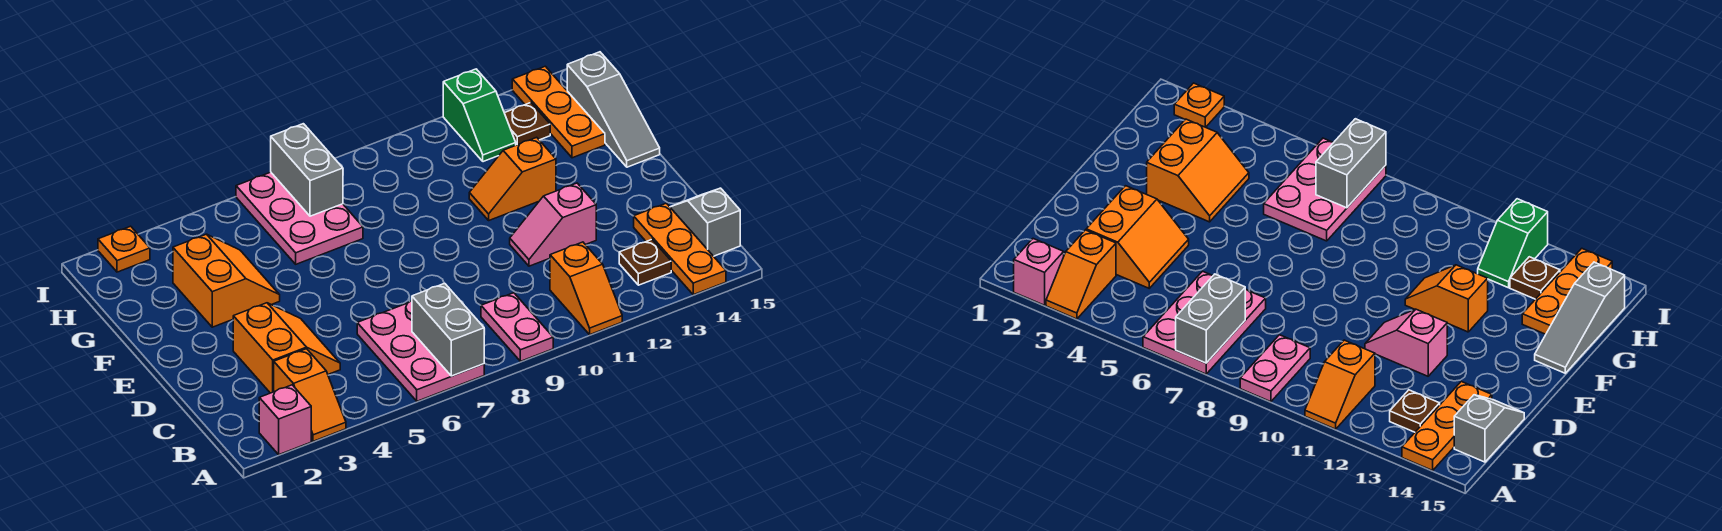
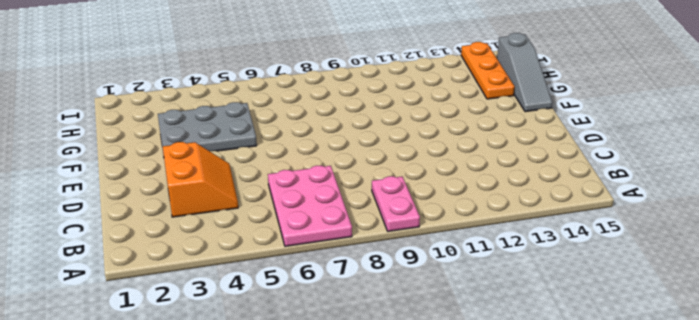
grey plate F3:G5 level 1 -> orange slope F3:G4 level 1 top 3
none -> pink brick A2 level 1
none -> orange slope A3:B3 level 1 top B
none -> orange slope A11:B11 level 1 top B

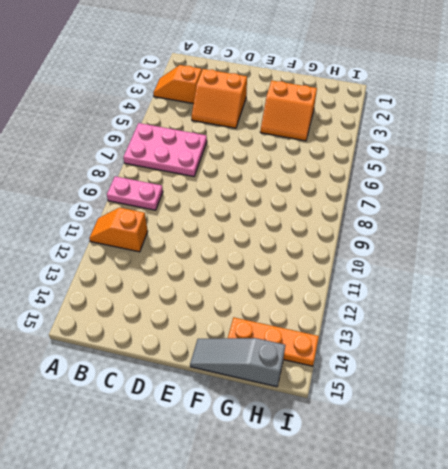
none -> pink brick A2 level 1
none -> orange plate A14:C14 level 1
none -> brown plate B13 level 1

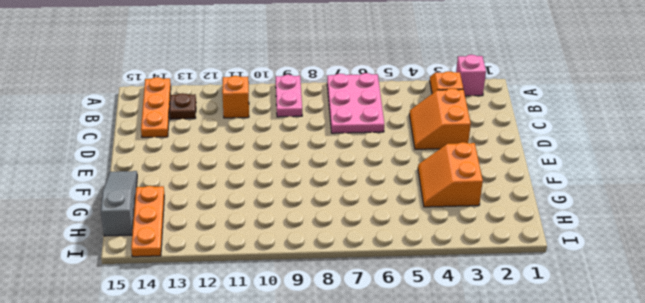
none -> grey slope B15:C15 level 1 top B
none -> pink slope D11:D12 level 1 top 12
none -> orange slope F11:F12 level 1 top 12

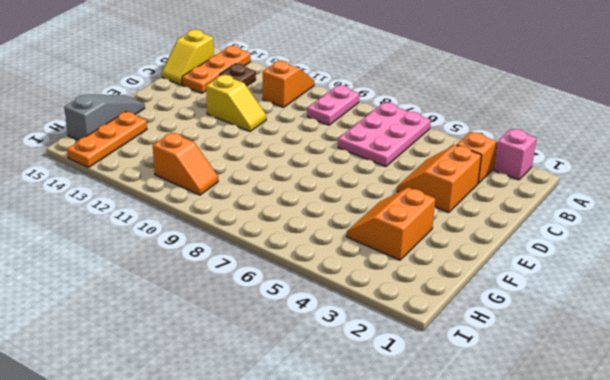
yellow slope B15:C15 level 1 top B -> grey slope B15:C15 level 1 top B
yellow slope D11:D12 level 1 top 12 -> pink slope D11:D12 level 1 top 12
orange slope H10:H11 level 1 top 11 -> orange slope F11:F12 level 1 top 12
none -> pink plate G6:I7 level 1
none -> green slope H12:I12 level 1 top I
none -> brown plate H13 level 1

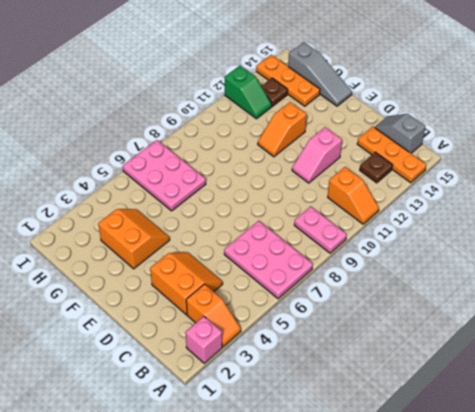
none -> orange plate I2 level 1
none -> grey brick A7:B7 level 2
none -> grey brick H7:I7 level 2

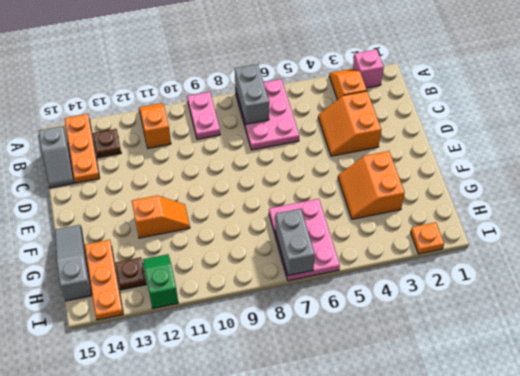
none -> pink slope D11:D12 level 1 top 12

